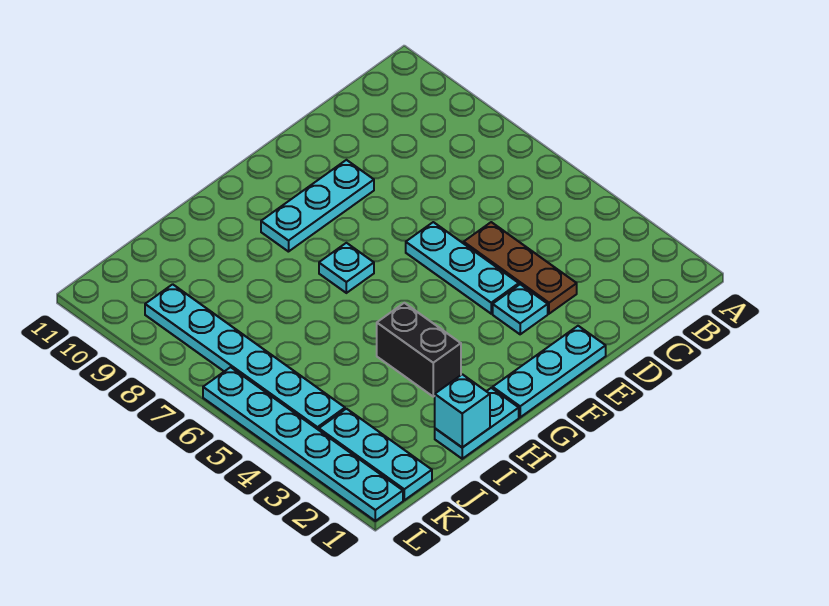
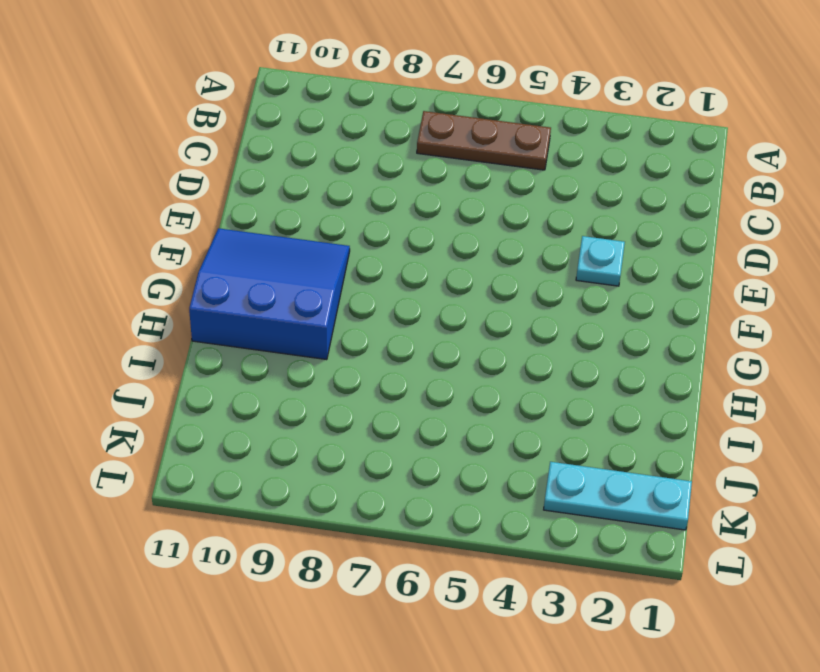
brown plate B5:B7 level 1 -> brown plate D3:D5 level 1
blue slope F9:H11 level 1 top H -> cyan plate E9:G9 level 1
none -> cyan plate E1:G1 level 1
none -> cyan plate E4:E6 level 1
none -> cyan plate G7 level 1

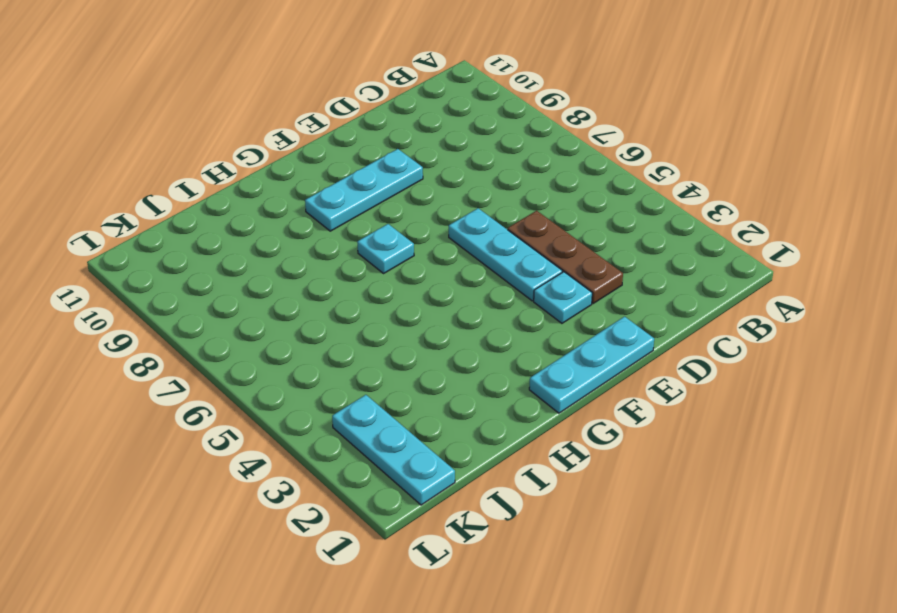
none -> cyan plate H1:I1 level 1
none -> black brick H3:H4 level 1
none -> cyan plate K4:K9 level 1

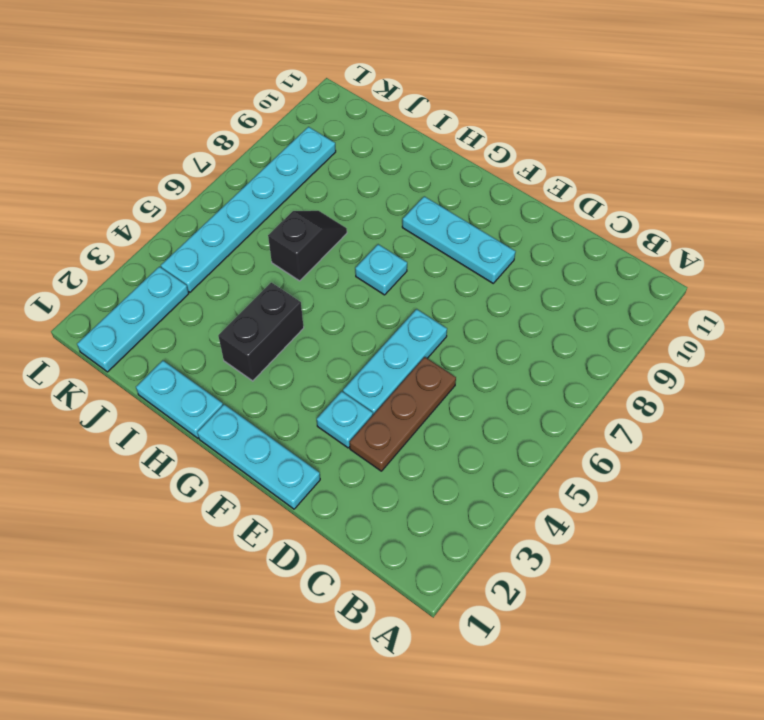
black slope I6:I7 level 1 top 6 -> none
none -> cyan plate L1:L6 level 1
none -> cyan brick I1 level 2

